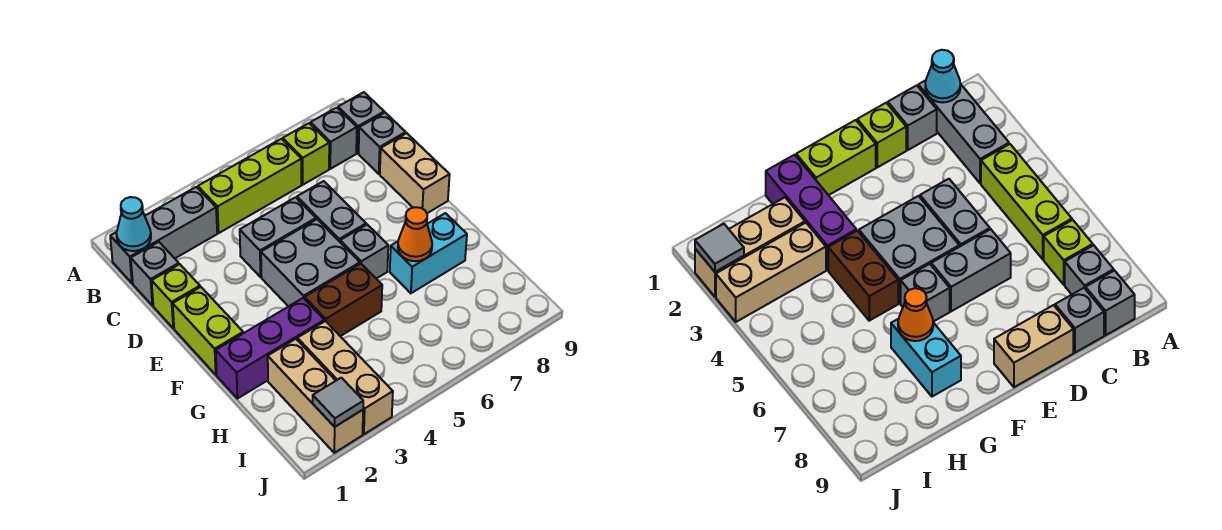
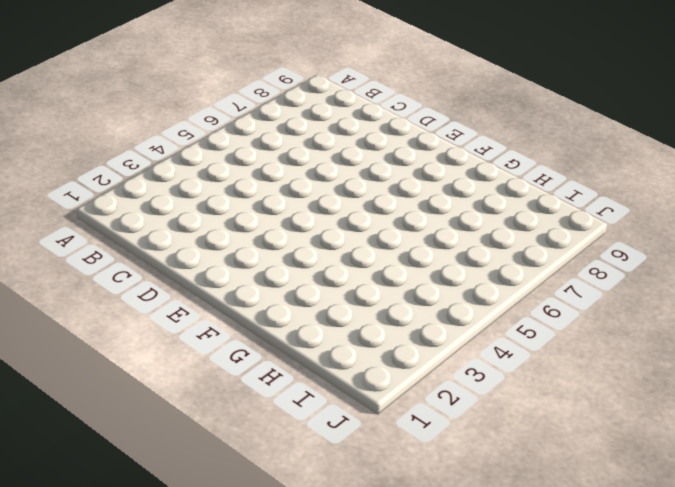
none -> grey brick B1:B3 level 1
none -> lime brick B4:B6 level 1
none -> lime brick B7 level 1

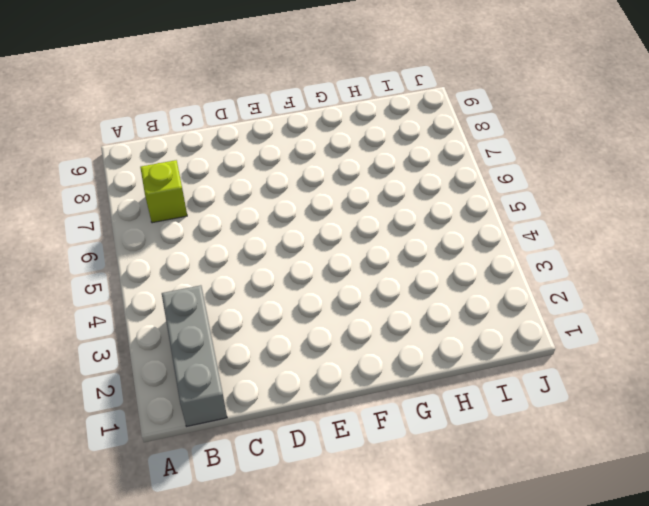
none -> lime brick B4:B6 level 1
none -> grey brick B8 level 1
none -> grey brick B9 level 1

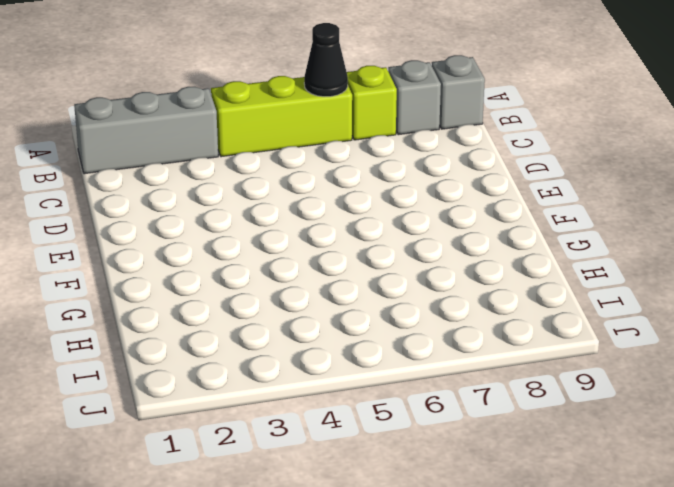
black cone B6 level 2 -> none
none -> grey brick C1 level 1
none -> grey brick C9 level 1
none -> lime brick D1 level 1

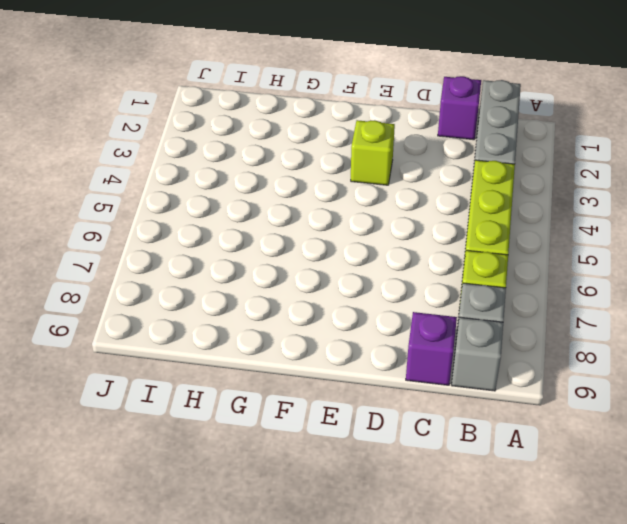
purple brick C1 level 1 -> grey brick C1 level 1
purple brick C9 level 1 -> grey brick C9 level 1
lime brick E3 level 1 -> lime brick D1 level 1
none -> grey brick D4:D5 level 1
none -> grey brick D6:E6 level 1
none -> tan brick D9:E9 level 1

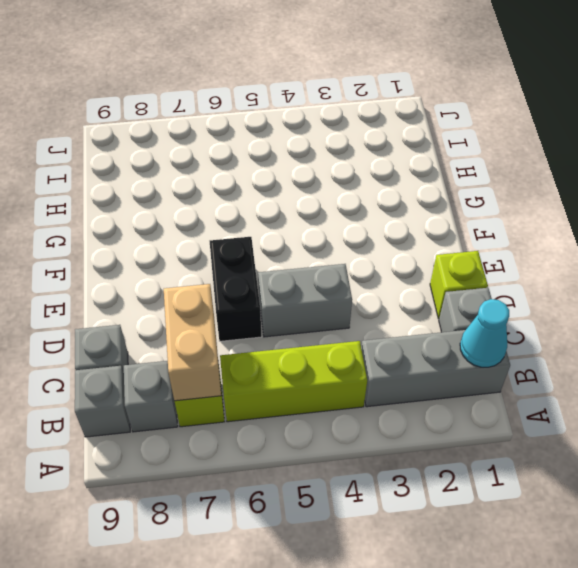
tan brick B7:C7 level 2 -> tan brick D9:E9 level 1
black brick D6:E6 level 1 -> grey brick D6:E6 level 1
none -> lime brick E1:F1 level 1
none -> grey brick E4:F5 level 1
none -> grey brick F6 level 1

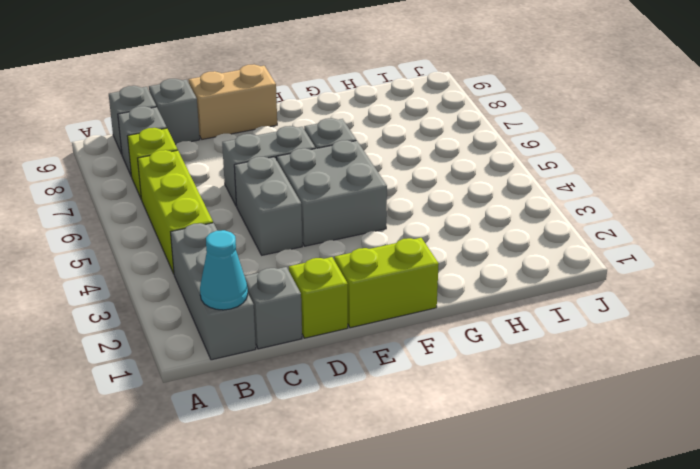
none -> purple brick G1:G3 level 1
none -> brown brick G4:G5 level 1
none -> cyan brick G7:G8 level 1

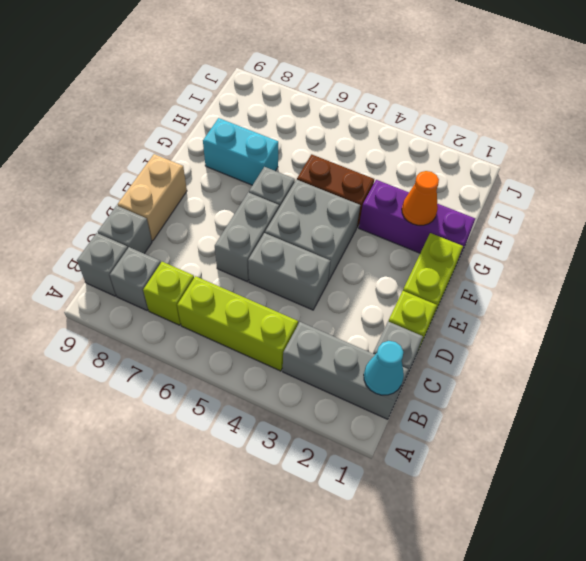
orange cone G2 level 2 -> orange cone G7 level 2
none -> tan brick H2:J2 level 1
none -> tan brick H3:J3 level 1
none -> grey tile J2 level 2

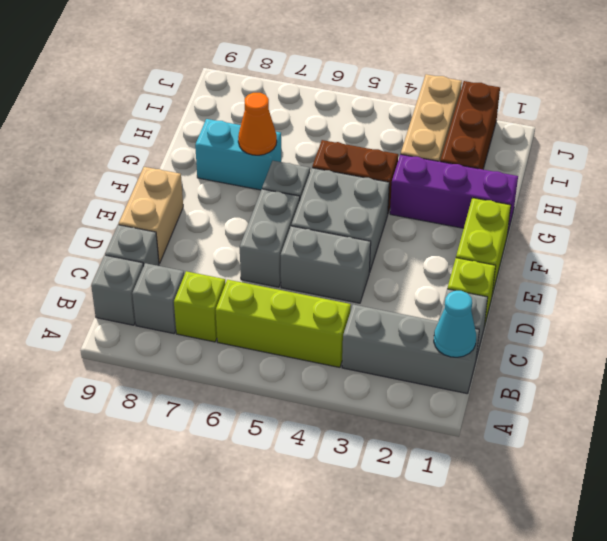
brown brick H2:J2 level 1 -> tan brick H2:J2 level 1
none -> grey tile J2 level 2

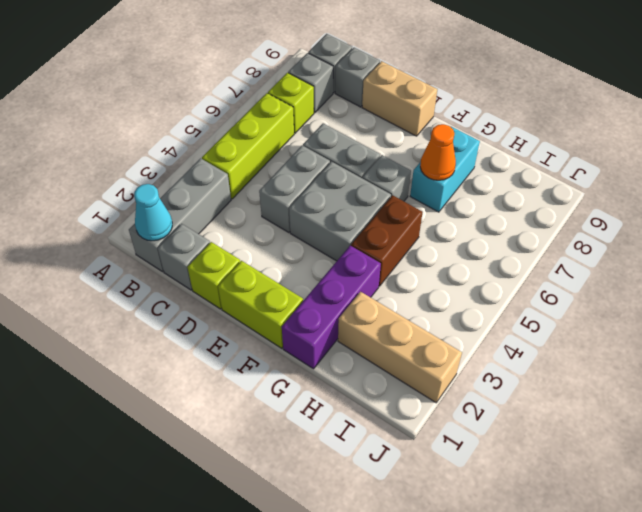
none -> tan brick H3:J3 level 1
none -> grey tile J2 level 2

